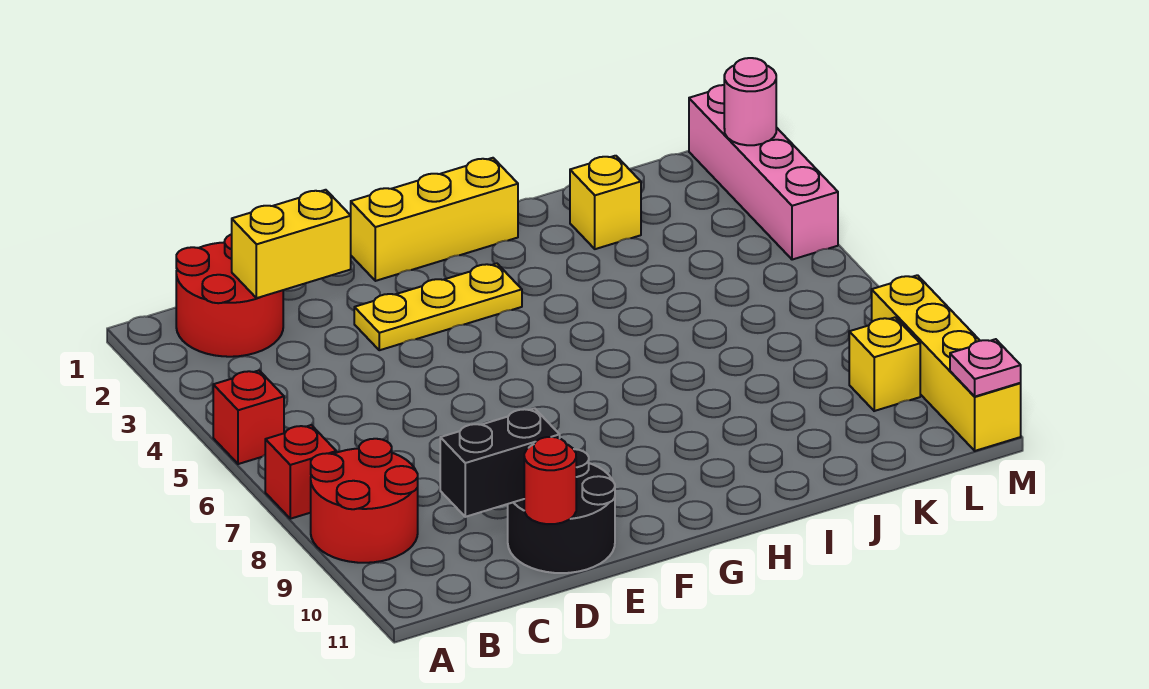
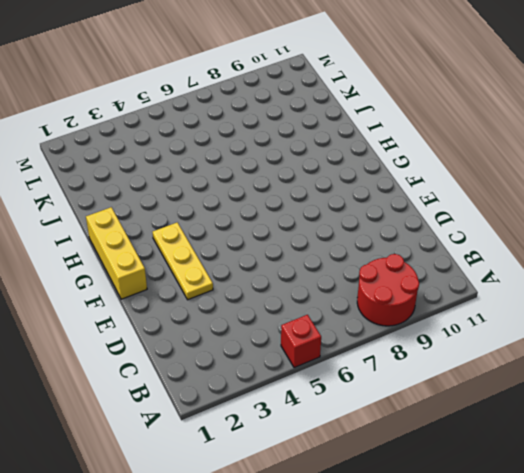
none -> red brick A7 level 1
none -> red round brick B1:C2 level 1
none -> black round brick D10:E11 level 1

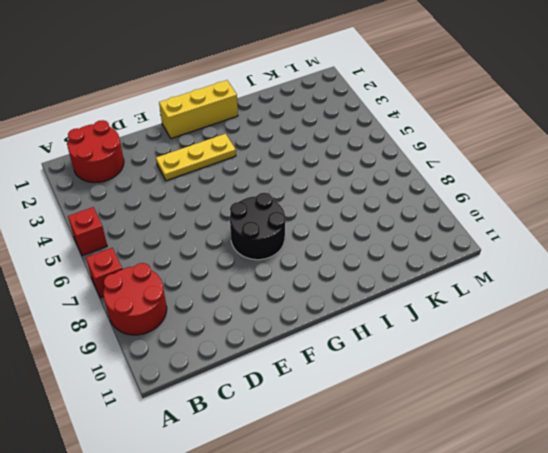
black round brick F7:G8 level 1 -> black round brick D10:E11 level 1
none -> yellow brick J2 level 1
none -> yellow brick L9 level 1
none -> pink brick M1:M4 level 1

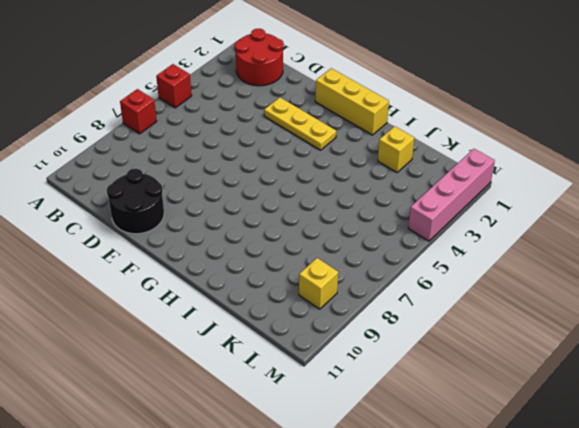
none -> red round brick A8:B9 level 1
none -> yellow brick M8:M11 level 1
none -> yellow brick C2:D2 level 2

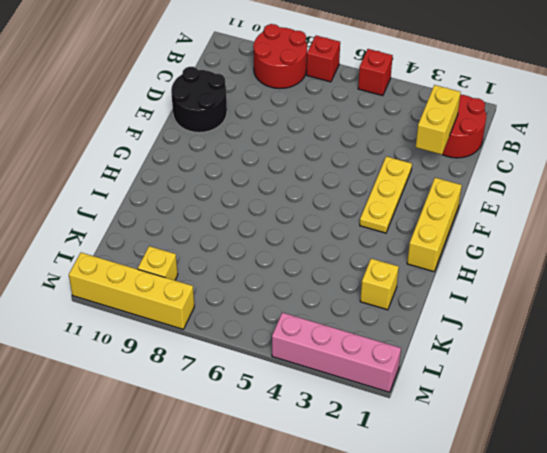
none -> black brick C10:D10 level 2
none -> red round brick D11 level 2
none -> pink round brick M2 level 2

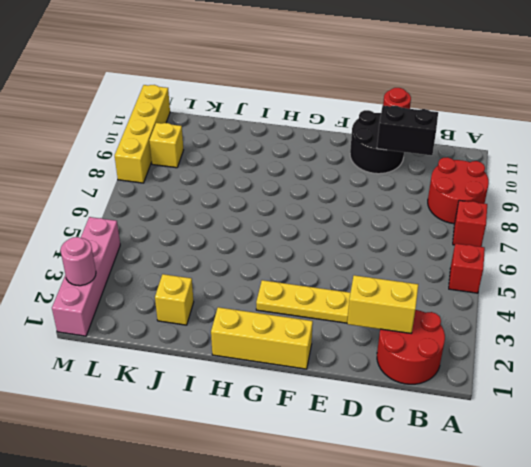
none -> pink plate M11 level 2

